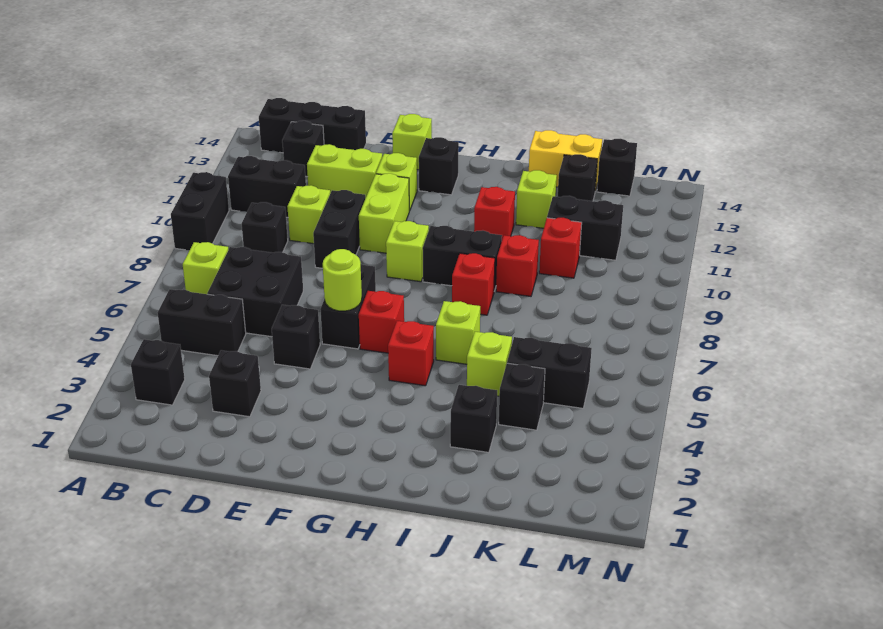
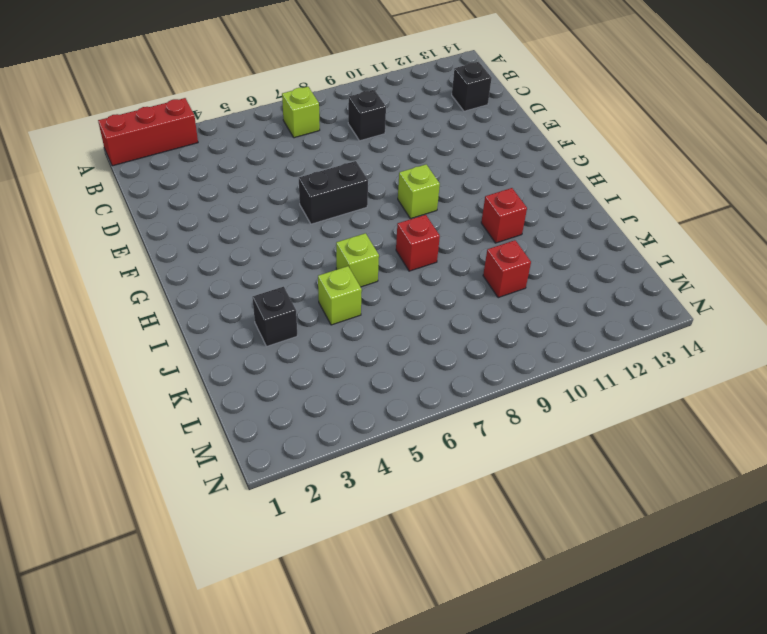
red brick A1:A3 level 1 -> none
none -> black brick A9:A10 level 1
none -> black brick B3 level 1
none -> black brick B5:C5 level 1
none -> black brick B11:C11 level 1

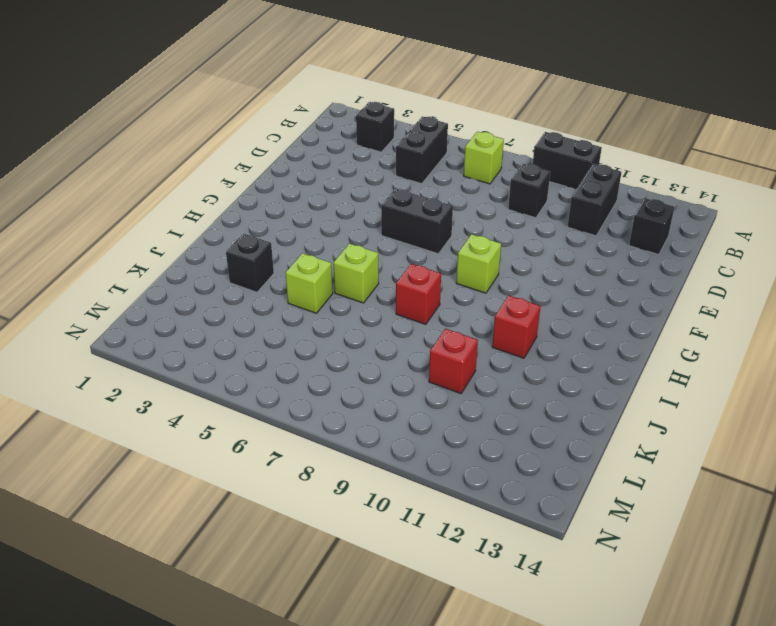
none -> black brick B14:D14 level 1
none -> black brick C6:D7 level 1
none -> black brick D3 level 1
none -> lime brick D10 level 1

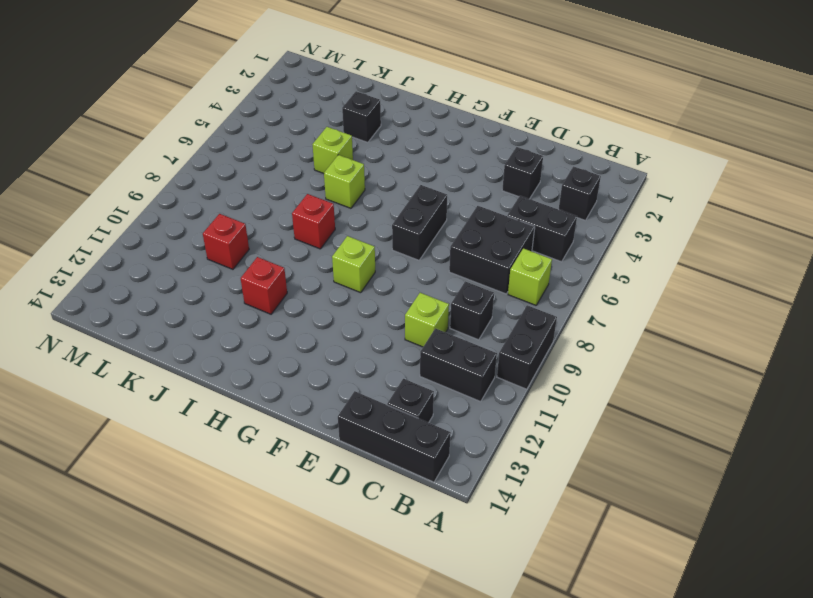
none -> lime brick D12:E12 level 1
none -> black brick E5 level 1
none -> black brick E9:E10 level 1
none -> lime brick F10:F11 level 1

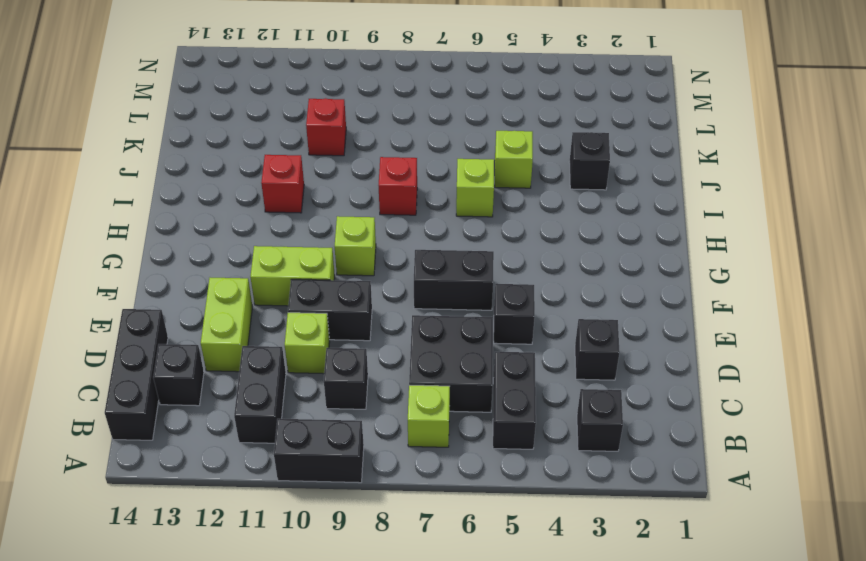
none -> lime brick F12 level 1
none -> lime brick F14 level 1
none -> red brick G6 level 1
none -> black brick G13 level 1

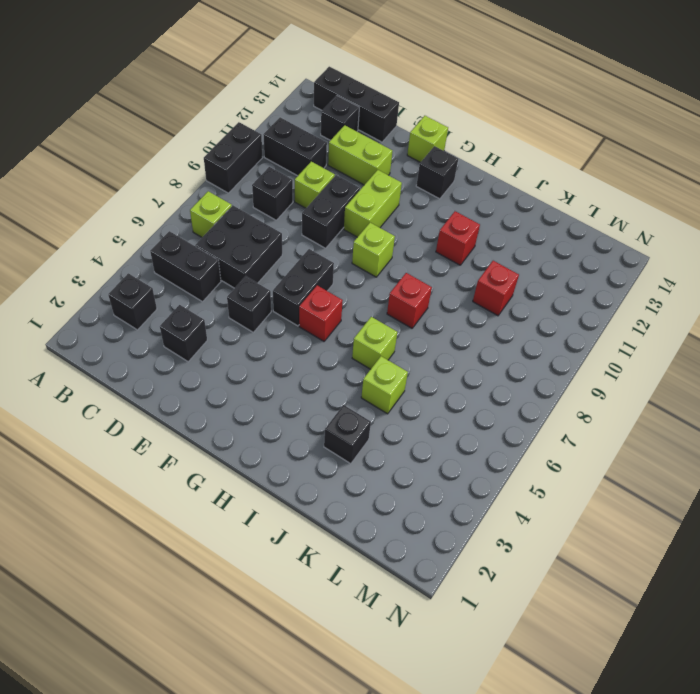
none -> lime brick F12 level 1
none -> red brick H5 level 1
none -> black brick H9:I9 level 1
none -> red brick J9 level 1

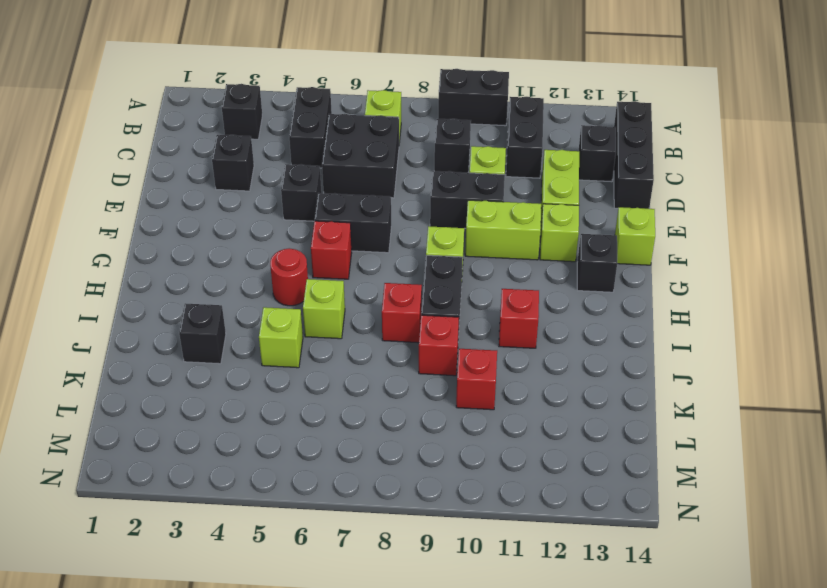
red round brick H5 level 1 -> red brick H5 level 1
none -> lime brick J12 level 1
none -> yellow brick J14:K14 level 1
none -> black brick K4 level 1
none -> black brick K5:L5 level 1

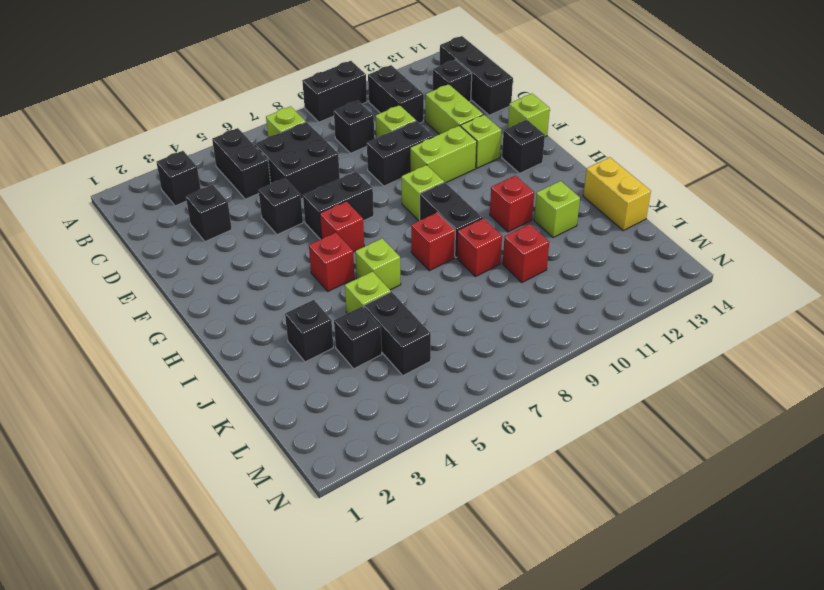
none -> black brick K11:L11 level 1
none -> black brick K13 level 1
none -> black brick L14 level 1
none -> lime round brick F6 level 2

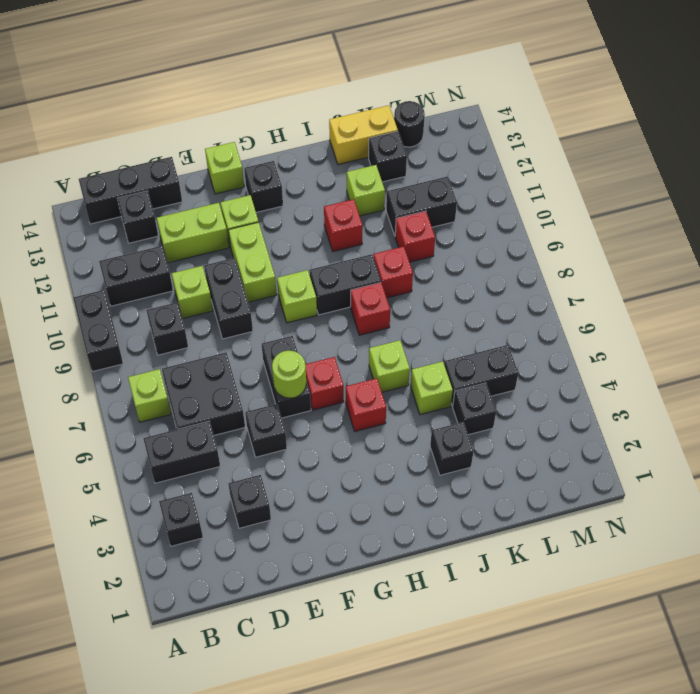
black round brick L14 level 1 -> black brick L14 level 1

